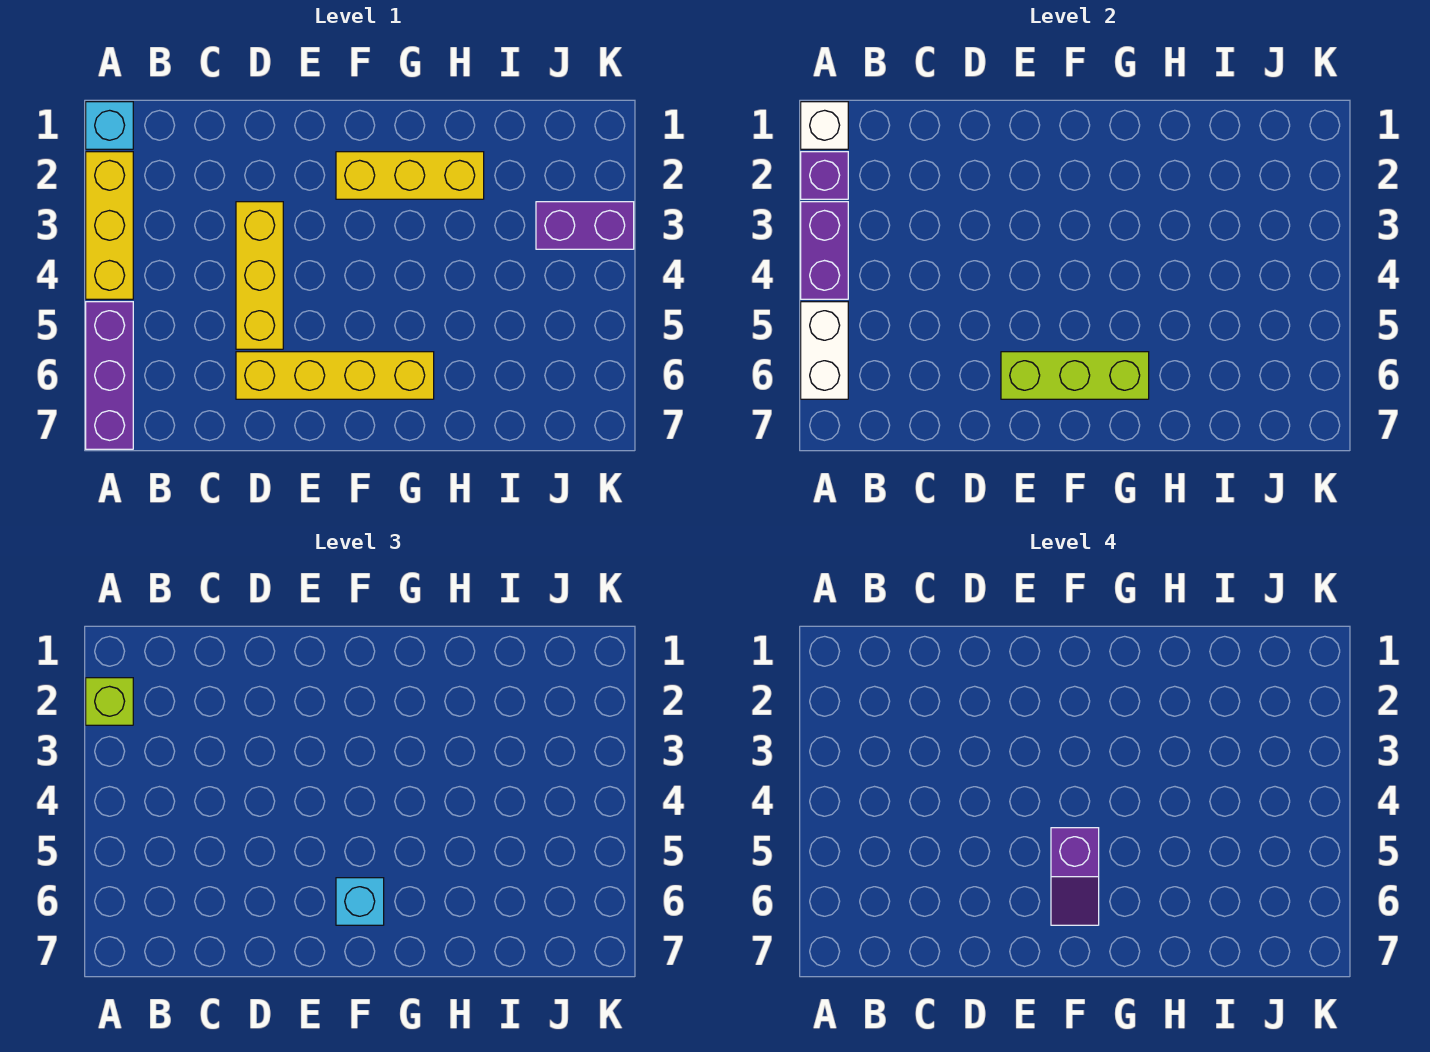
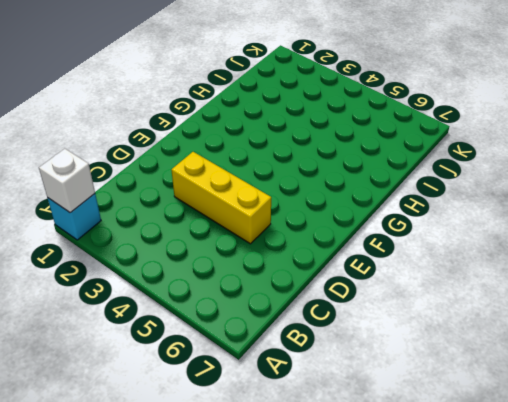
none -> yellow brick A2:A4 level 1
none -> purple brick A5:A7 level 1
none -> yellow brick D6:G6 level 1

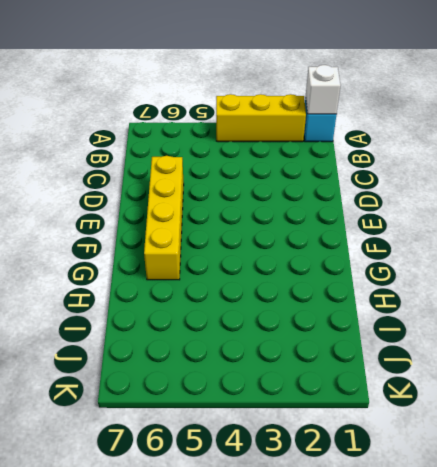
none -> purple brick A5:A7 level 1
none -> yellow brick D3:D5 level 1
none -> yellow brick F2:H2 level 1

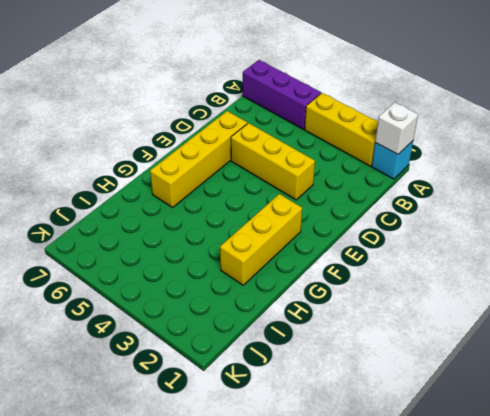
none -> purple brick J3:K3 level 1
none -> purple brick A2 level 2
none -> purple brick A3:A4 level 2

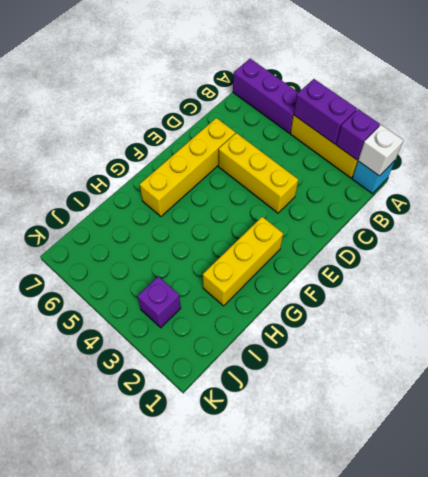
purple brick J3 level 1 -> purple brick J3:K3 level 1
none -> white brick A5:A6 level 2
none -> lime brick E6:G6 level 2
none -> lime brick A2 level 3

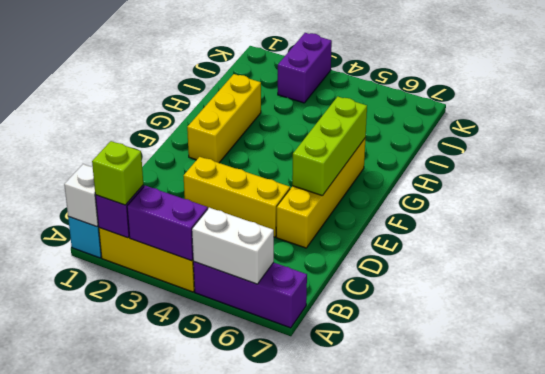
none -> cyan brick F6 level 3
none -> purple slope F5:F6 level 4 top 5

